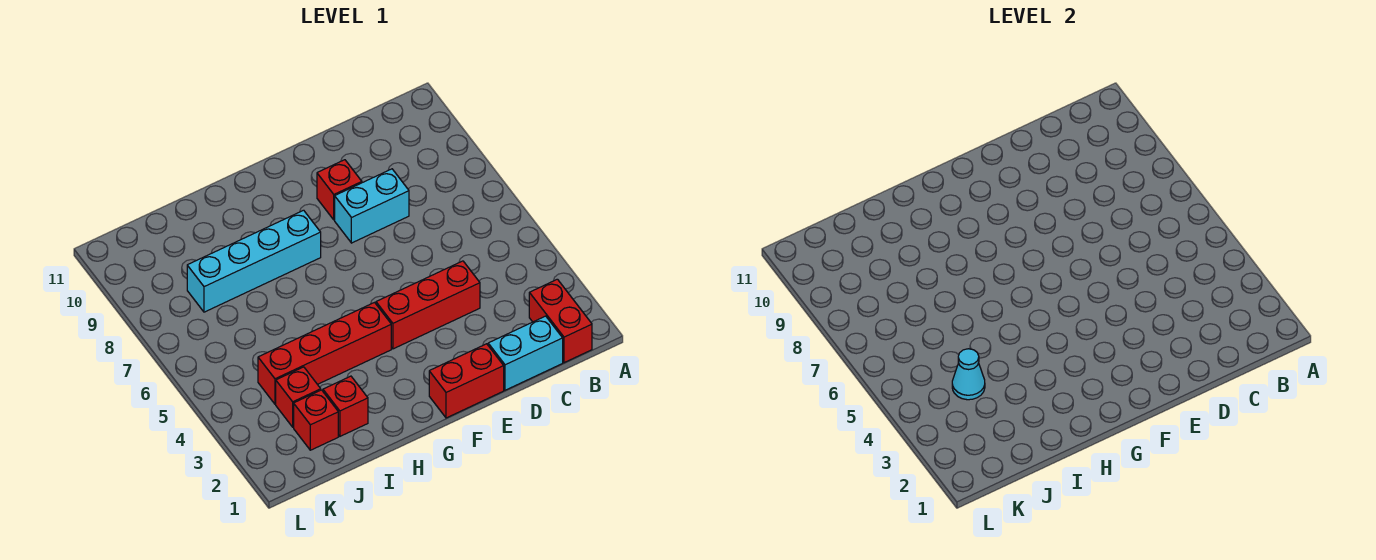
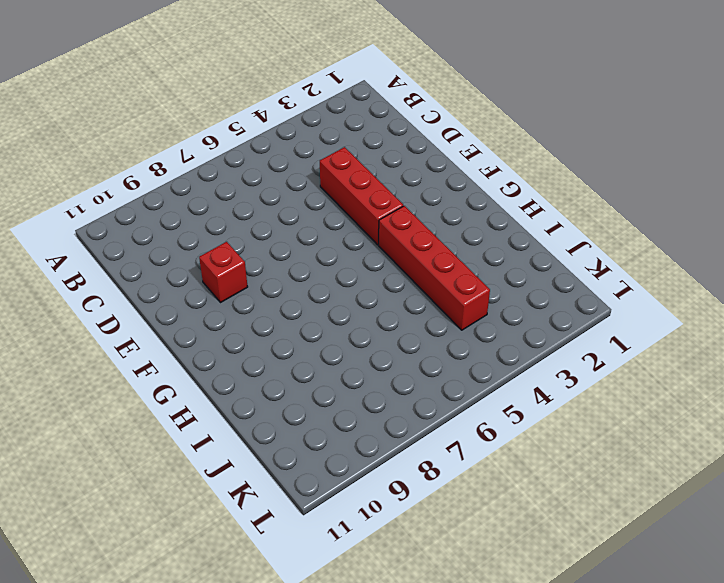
none -> red brick B1:B2 level 1
none -> cyan brick C1:D1 level 1
none -> cyan brick D8:E8 level 1

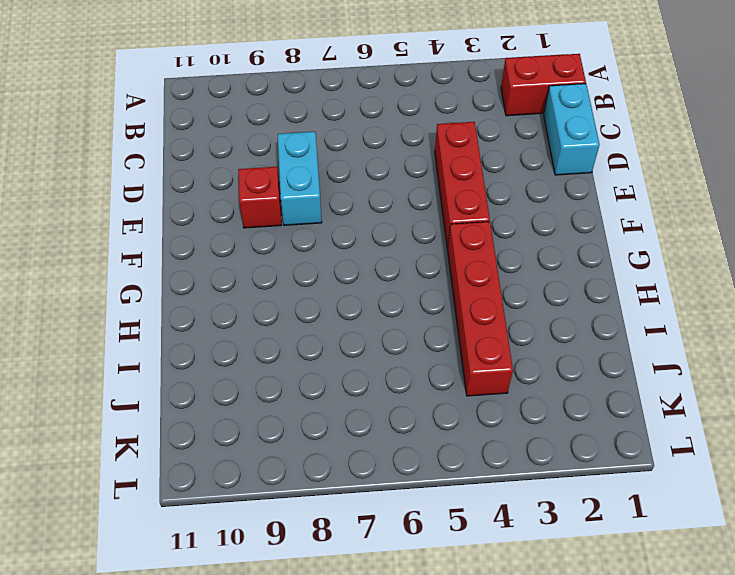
none -> red brick E1:F1 level 1
none -> cyan brick G8:J8 level 1
none -> red brick I2 level 1

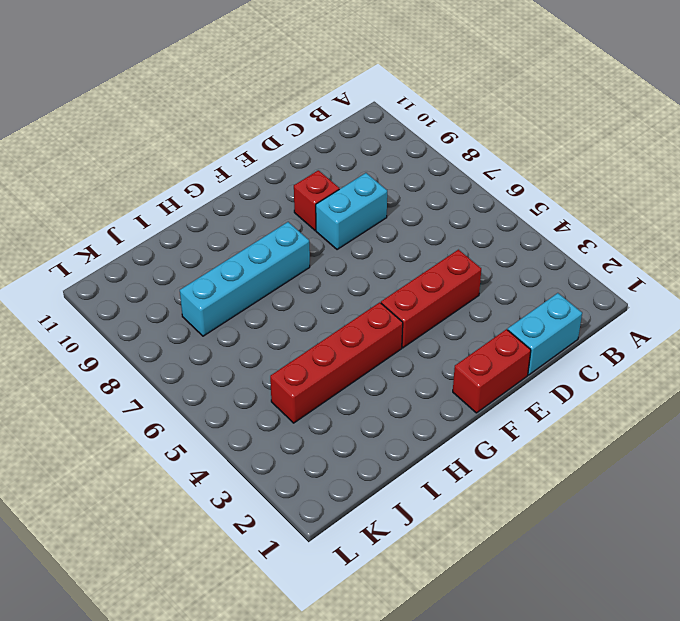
none -> red brick B1:B2 level 1
none -> red brick I2 level 1
none -> red brick J2 level 1

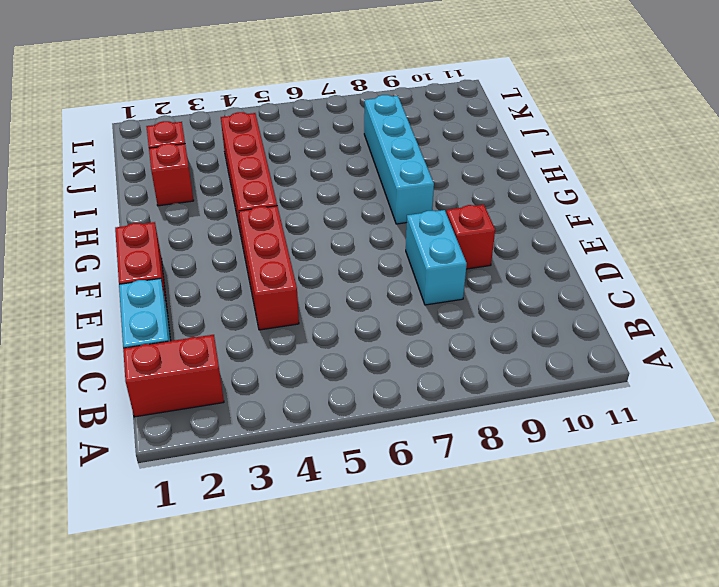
none -> red brick J3 level 1
none -> cyan cone J4 level 2

